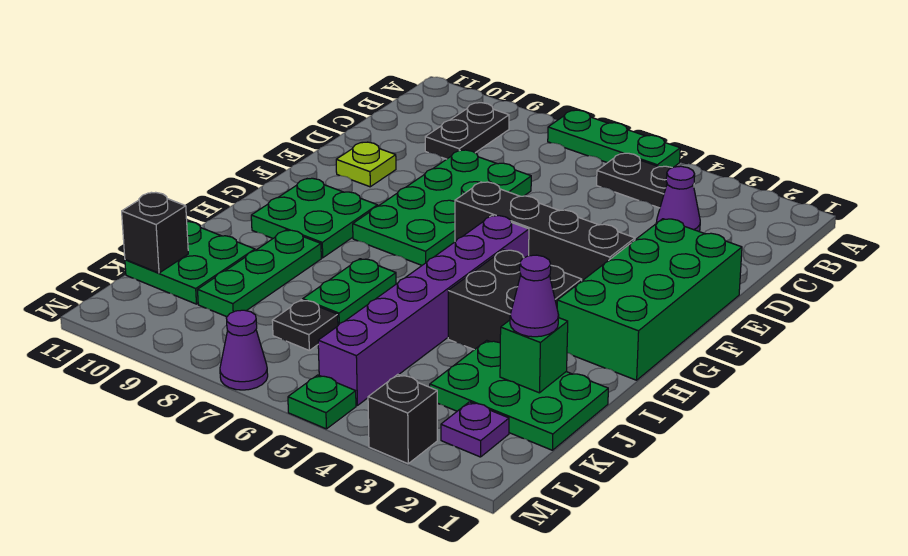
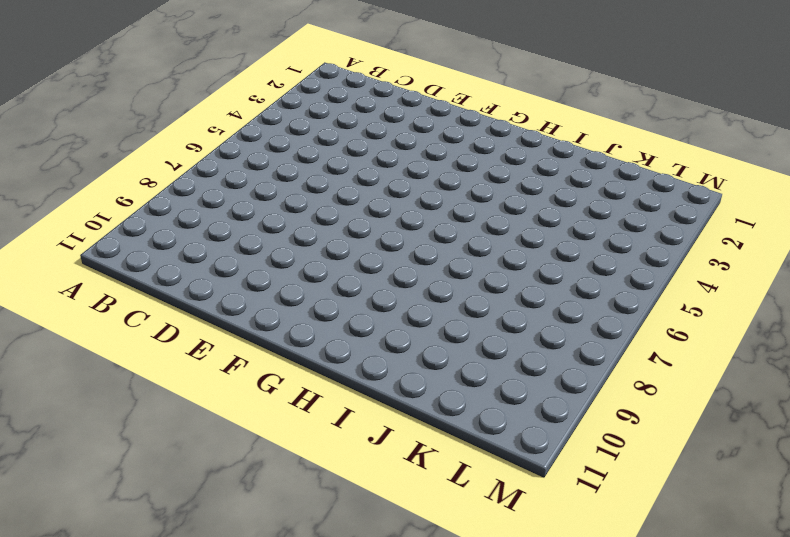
none -> green plate A5:A7 level 1
none -> black plate B4:B5 level 1
none -> black plate B9:C9 level 1

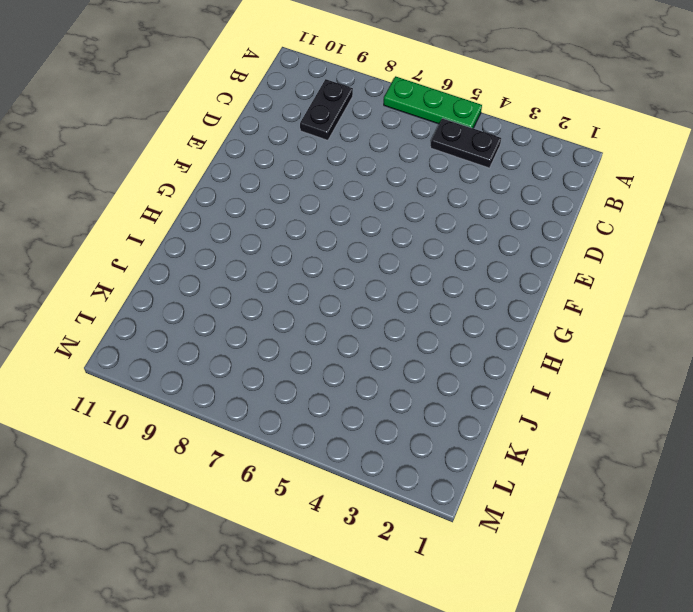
none -> purple cone C3 level 1
none -> green plate D7:G8 level 1
none -> green brick E1:H2 level 1

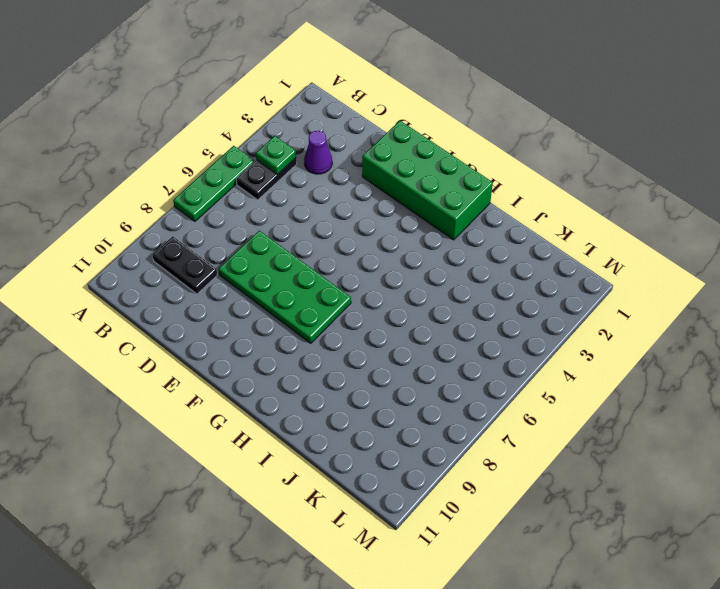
green plate B4 level 2 -> green plate M5 level 1
none -> lime plate E10 level 1
none -> black brick F3:F6 level 1
none -> purple brick G5:L5 level 1

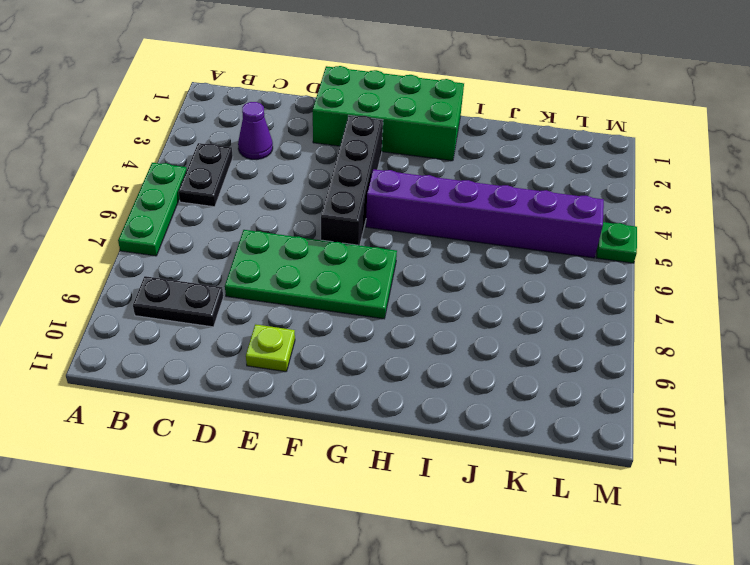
none -> green plate G9:H10 level 1
none -> black brick H3:I4 level 1
none -> green plate I7:J7 level 1

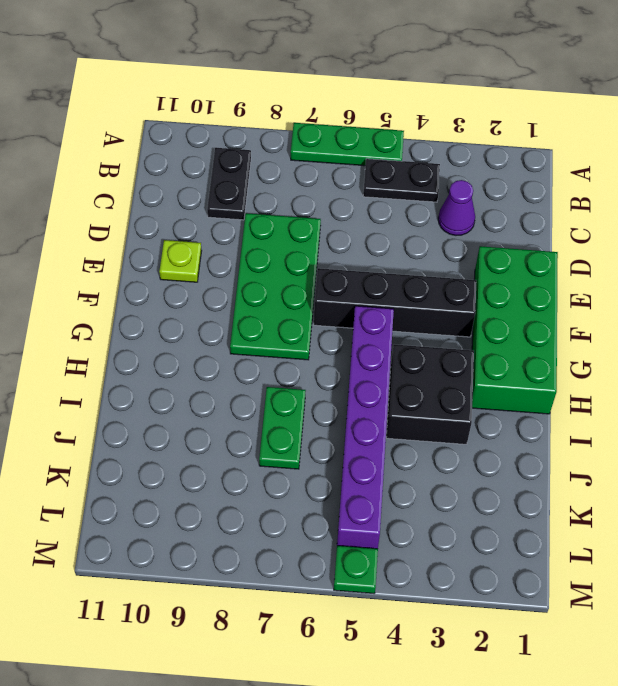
none -> green plate G9:H10 level 1
none -> green plate I9:K9 level 1
none -> green plate J1:K3 level 1

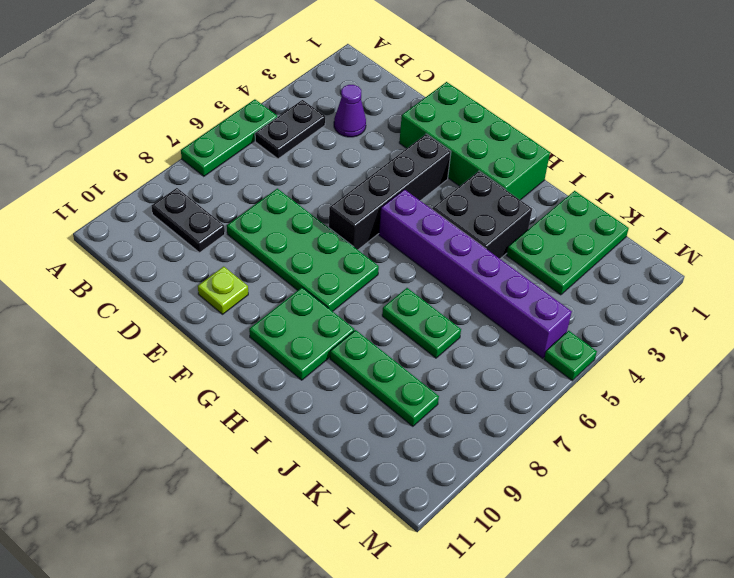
none -> green plate J10:K11 level 1
none -> black plate K7 level 1
none -> purple plate L2 level 1

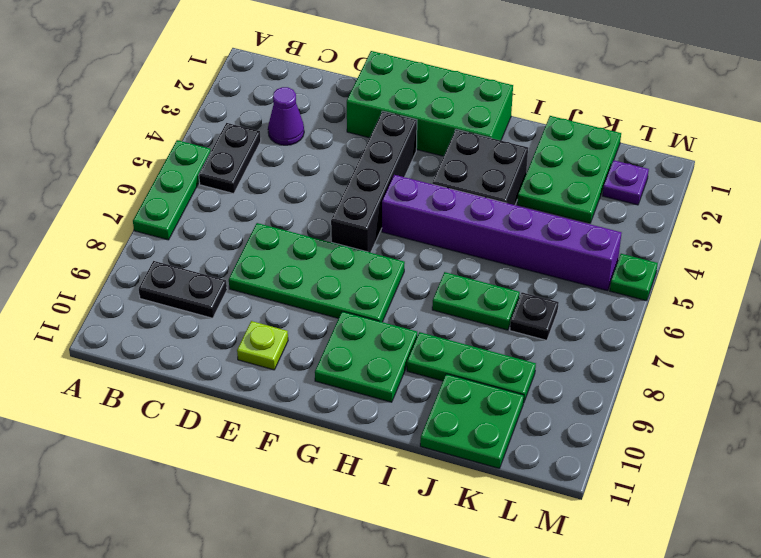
none -> black brick M3 level 1
none -> purple cone M7 level 1
none -> green brick J2 level 2

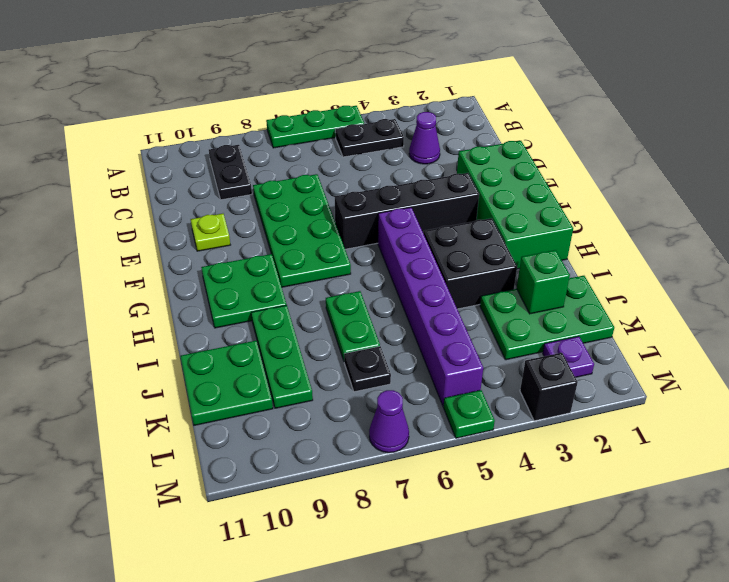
none -> black brick K11 level 2
none -> purple cone J2 level 3

